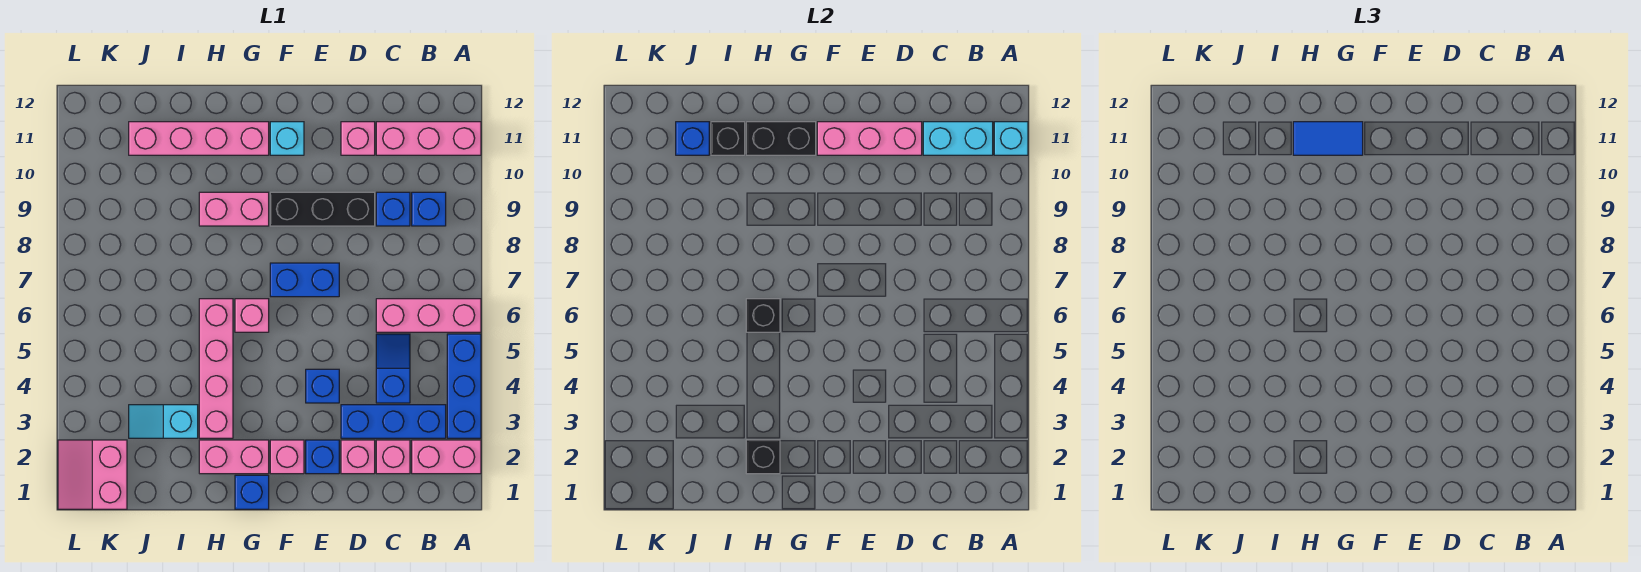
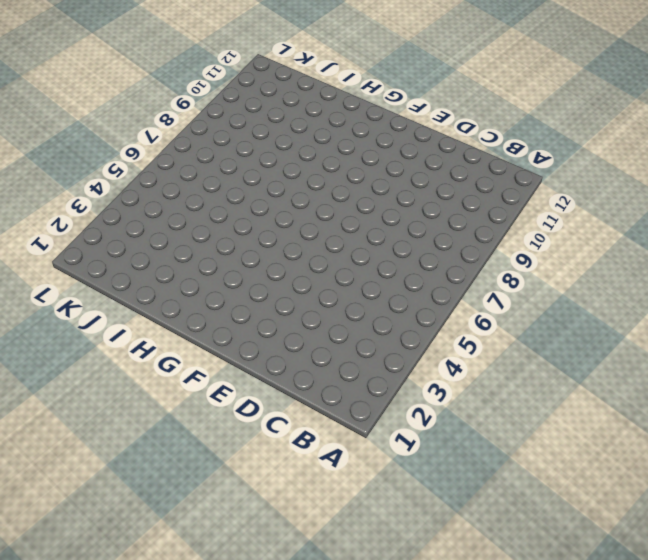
none -> pink brick A2:B2 level 1
none -> blue brick A3:A5 level 1
none -> pink brick A6:C6 level 1
none -> pink brick A11:C11 level 1

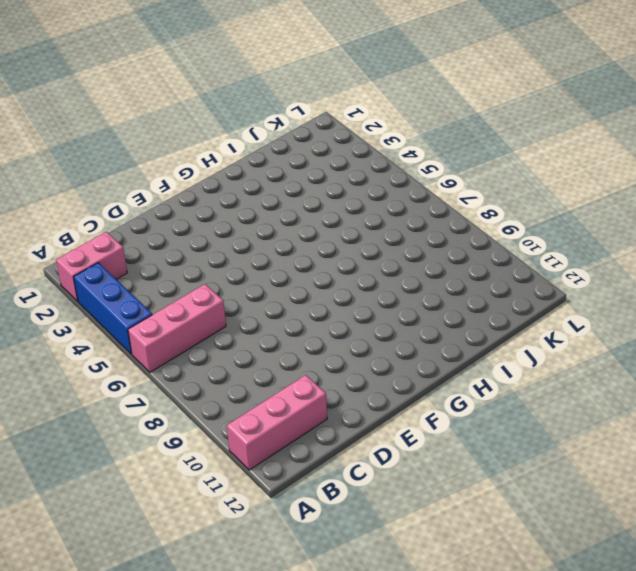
none -> blue brick B3:D3 level 1
none -> blue brick B9 level 1
none -> pink brick C2 level 1
none -> blue slope C4:C5 level 1 top 4

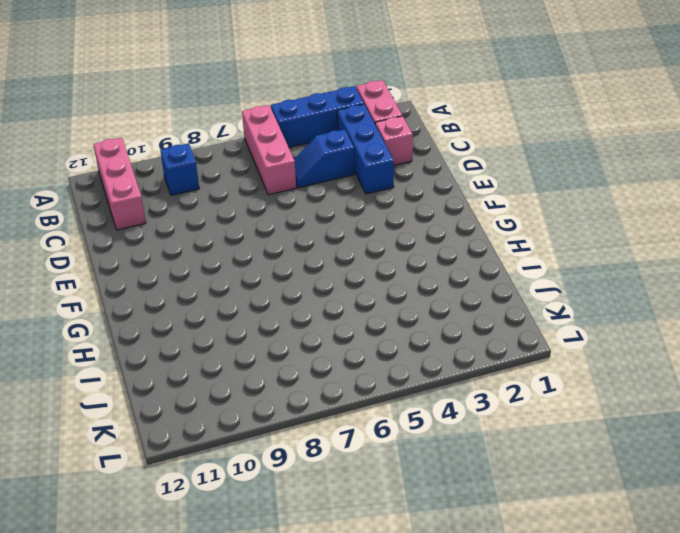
none -> blue brick C9 level 1
none -> pink brick D2 level 1
none -> black brick D9:F9 level 1
none -> pink brick D11 level 1

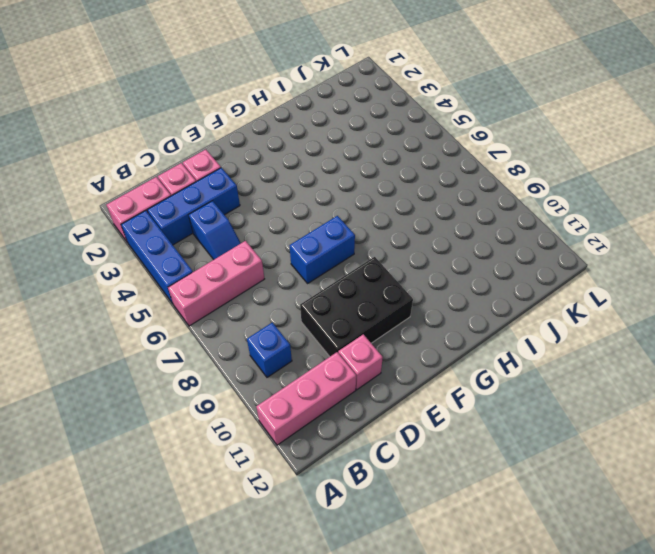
black brick D9:F10 level 1 -> black brick D9:F9 level 1
none -> blue brick C9 level 1
none -> blue brick E2 level 1
none -> blue brick E4 level 1
none -> pink brick F2 level 1

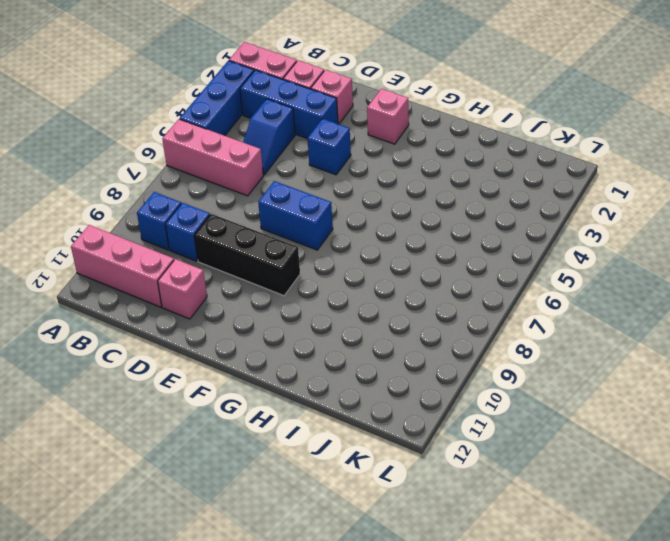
none -> blue brick E2 level 1
none -> cyan brick F11 level 1
none -> blue brick G1 level 1
none -> pink brick G2:H2 level 1

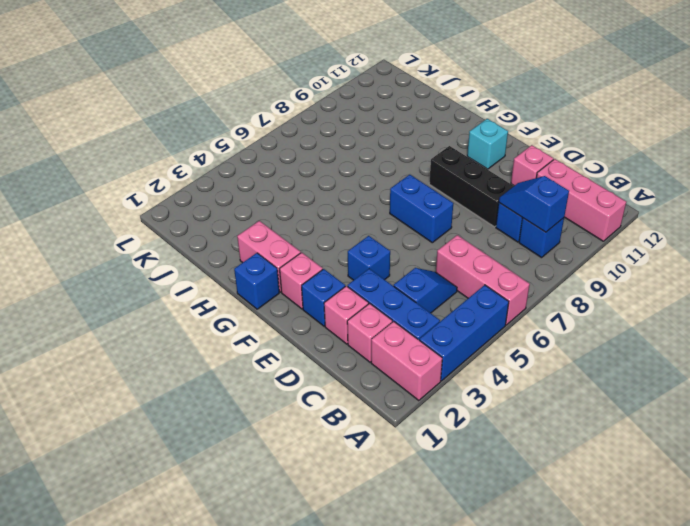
blue slope B9:C9 level 2 top B -> none
none -> pink brick G6 level 1
none -> pink brick G9:H9 level 1
none -> pink brick G11:J11 level 1
none -> pink brick H3:H6 level 1

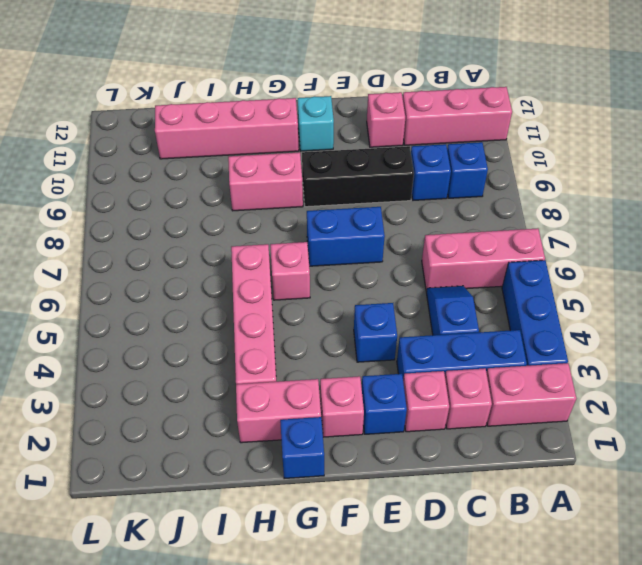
none -> cyan slope I3:J3 level 1 top I
none -> pink slope K1:L2 level 1 top K
none -> cyan brick A11 level 2
none -> cyan brick B11:C11 level 2

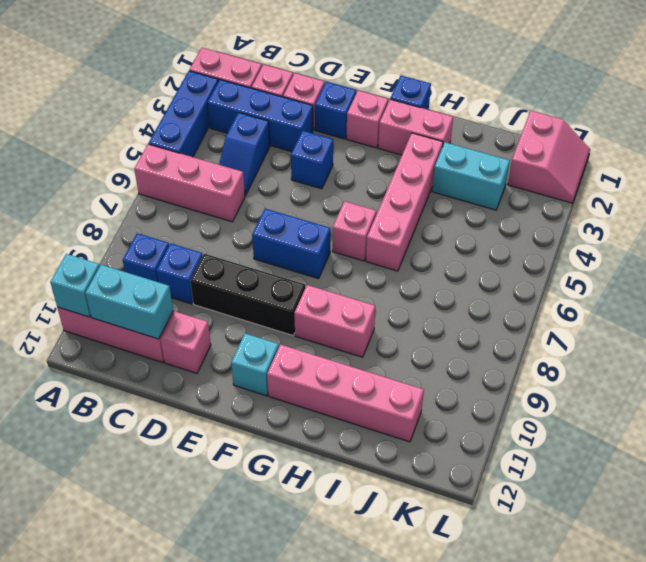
cyan brick I3:J3 level 1 -> cyan slope I3:J3 level 1 top I
none -> pink brick D11:F11 level 2
none -> black brick G11:H11 level 2
none -> black brick H2 level 2
none -> black brick H6 level 2

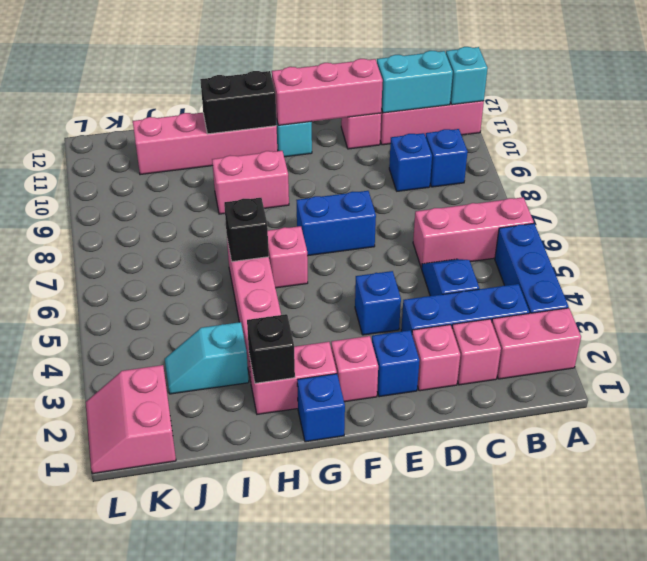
none -> black brick D9:F9 level 1
none -> black brick I11 level 2
none -> blue brick J11 level 2
none -> blue tile G11:H11 level 3

